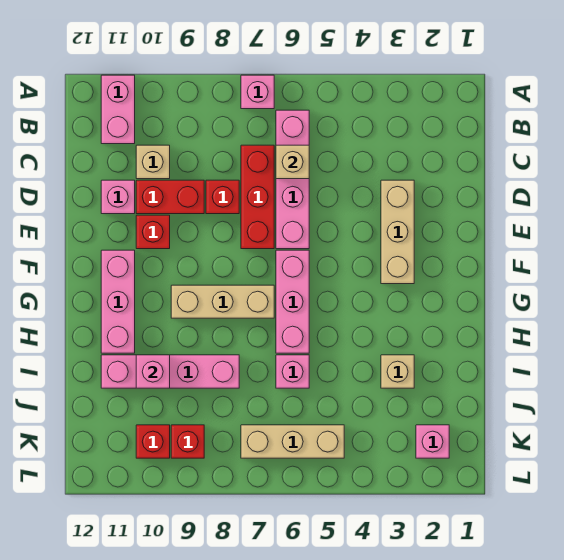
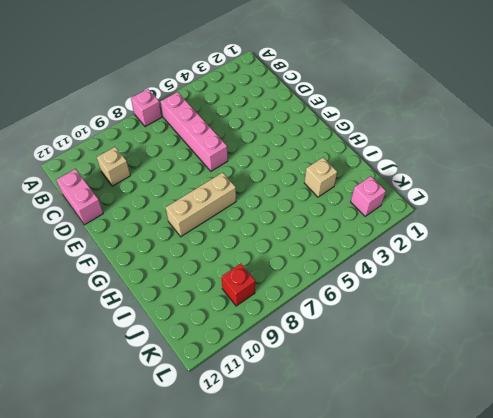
pink brick C12:D12 level 1 -> pink brick A11:B11 level 1
none -> red brick C7:E7 level 1
none -> tan brick D3:F3 level 1
none -> red brick D8 level 1

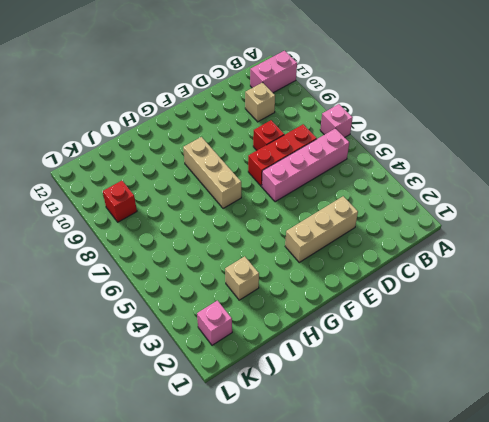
none -> red brick D9:D10 level 1
none -> pink brick D11 level 1
none -> red brick E10 level 1

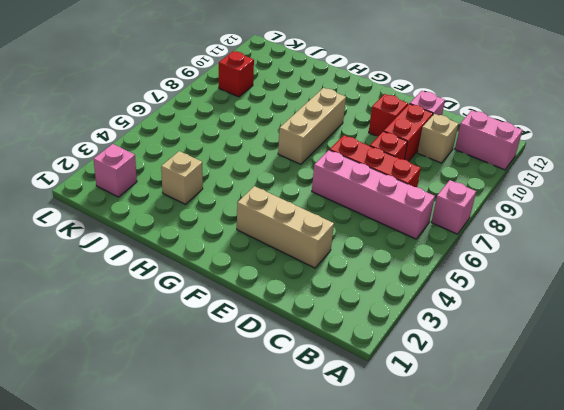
none -> pink brick F6:H6 level 1
none -> pink brick F11:H11 level 1
none -> pink brick I6 level 1

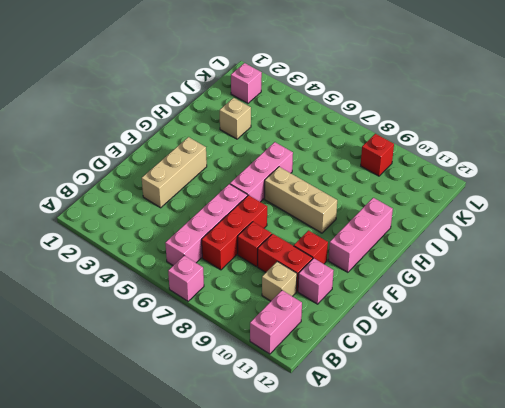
none -> pink brick I6 level 1
none -> pink brick I8:I11 level 1
none -> tan brick K5:K7 level 1

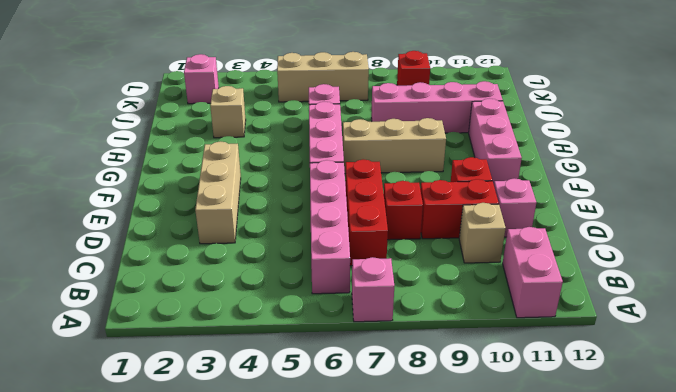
none -> red brick K10 level 1
none -> tan brick C6 level 2
none -> pink brick I10 level 2

